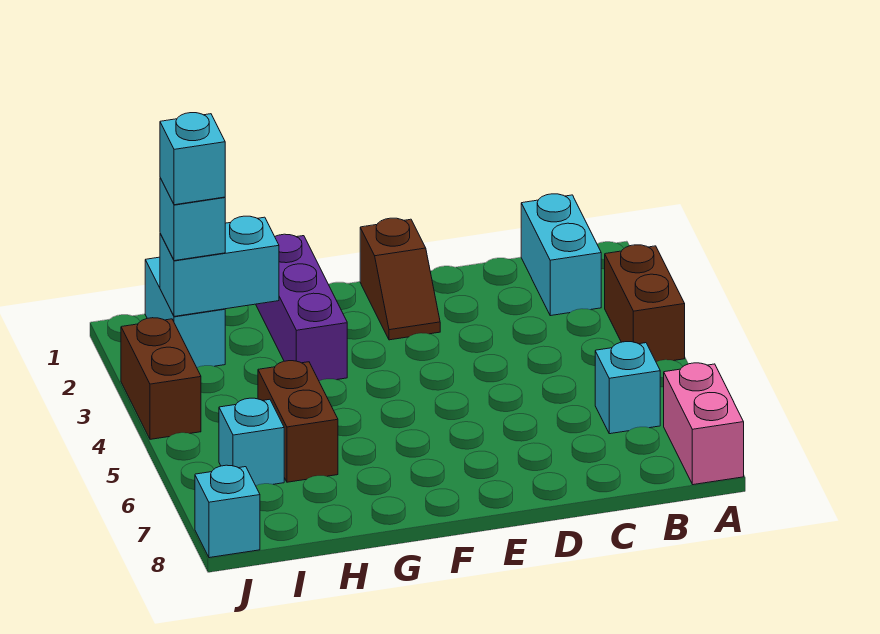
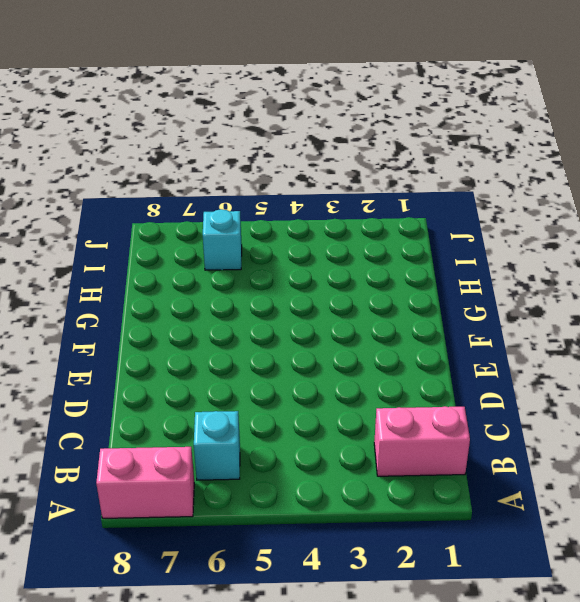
pink brick B1:B2 level 1 -> cyan brick B1:B2 level 1
none -> brown brick A3:A4 level 1
none -> brown slope E1:E2 level 1 top 1
none -> purple brick G1:G3 level 1

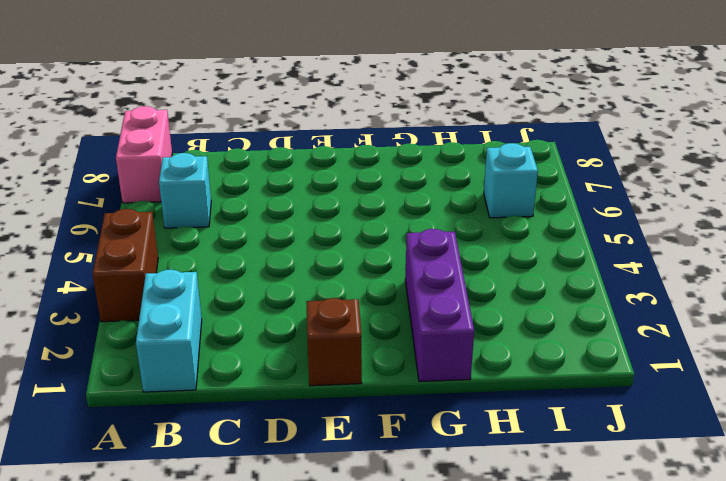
none -> brown brick H5:H6 level 1
none -> cyan brick I1:I2 level 1
none -> brown brick J3:J4 level 1

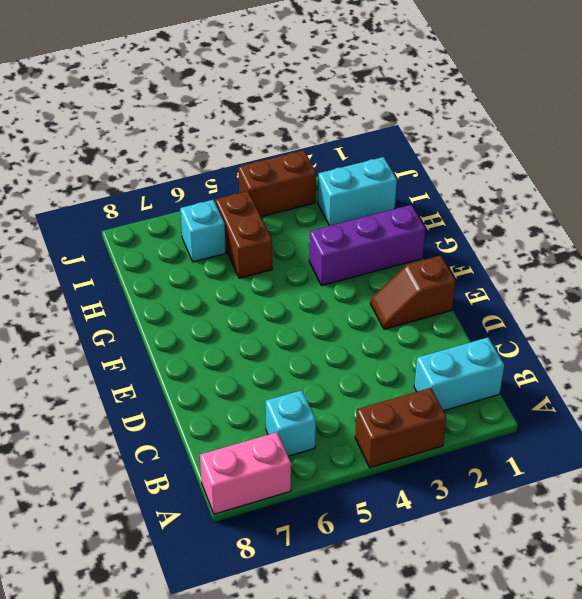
brown brick H5:I5 level 1 -> brown brick H5:H6 level 1
none -> cyan brick J8 level 1
none -> cyan brick H2:I2 level 2
none -> cyan brick I2 level 3

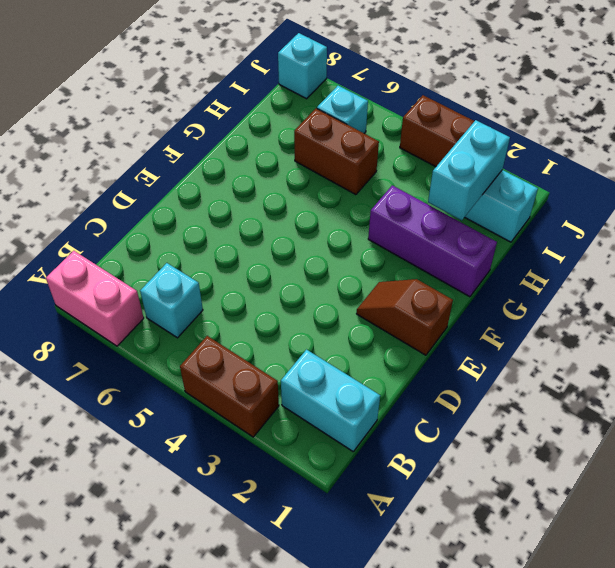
none -> cyan brick I2 level 3
none -> cyan brick I2 level 4

